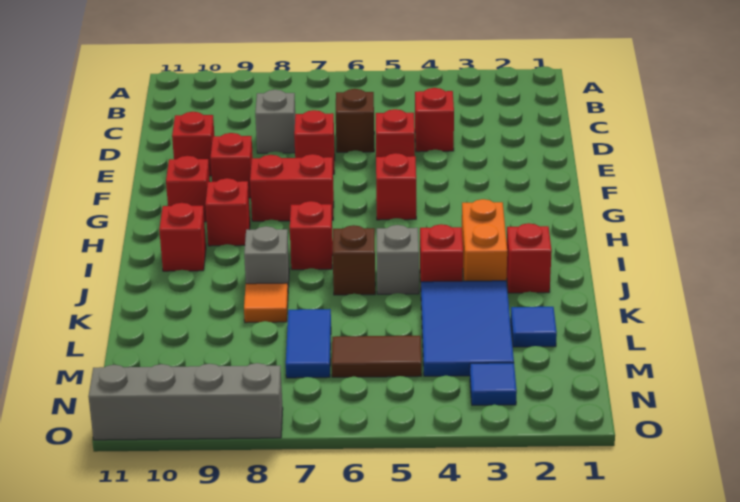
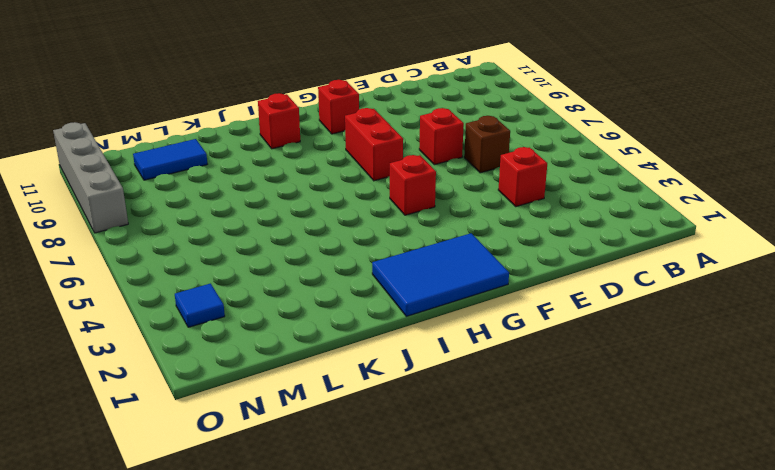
blue tile G1:I2 level 1 -> blue tile K3:M4 level 1
blue tile L10:M10 level 1 -> blue tile L7:M7 level 1
none -> grey brick D8 level 1
none -> red brick E5 level 1
none -> red brick E10 level 1

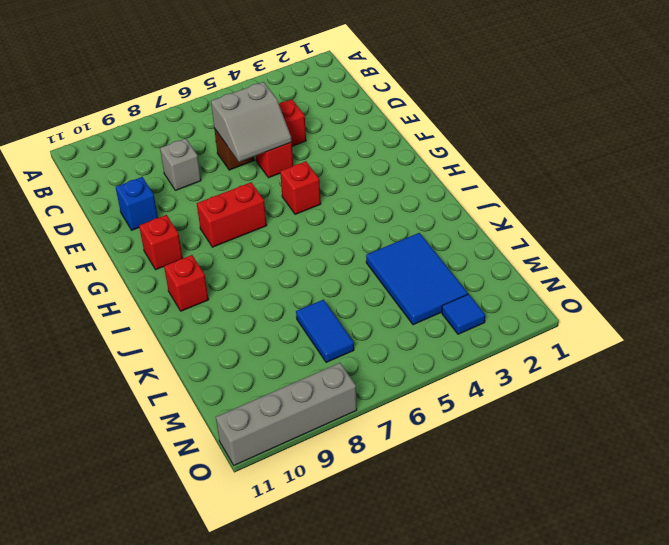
grey slope D5:E6 level 2 top D -> none
blue brick E10 level 1 -> red brick E10 level 1
none -> red brick E7 level 1
none -> red brick F9 level 1
none -> red brick H9 level 1

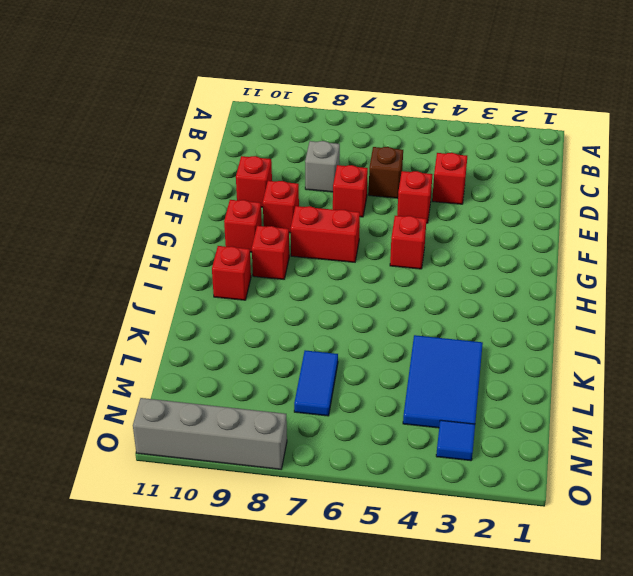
none -> orange brick I3:J3 level 1
none -> red brick I7 level 1
none -> red brick J2 level 1

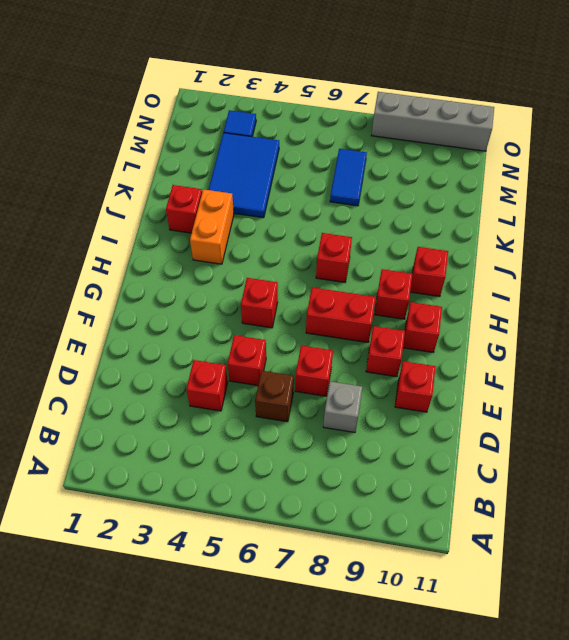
none -> red brick J4 level 1
none -> grey brick J5 level 1
none -> brown brick J6 level 1

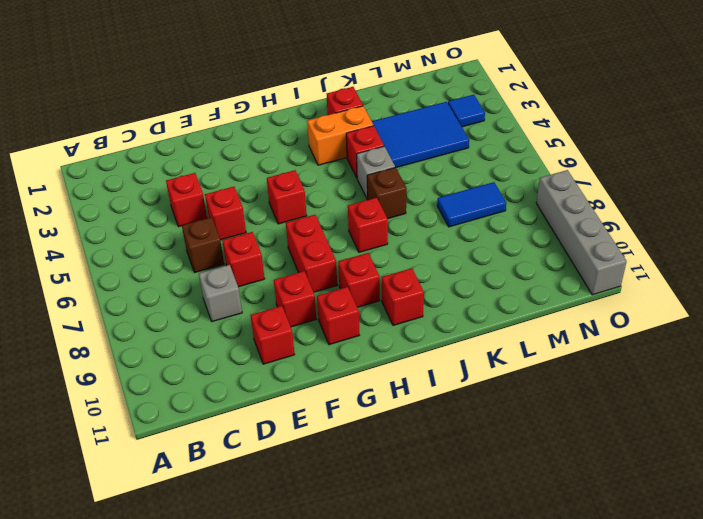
none -> grey brick J8 level 1
none -> orange tile K8 level 1
none -> blue tile L2 level 1

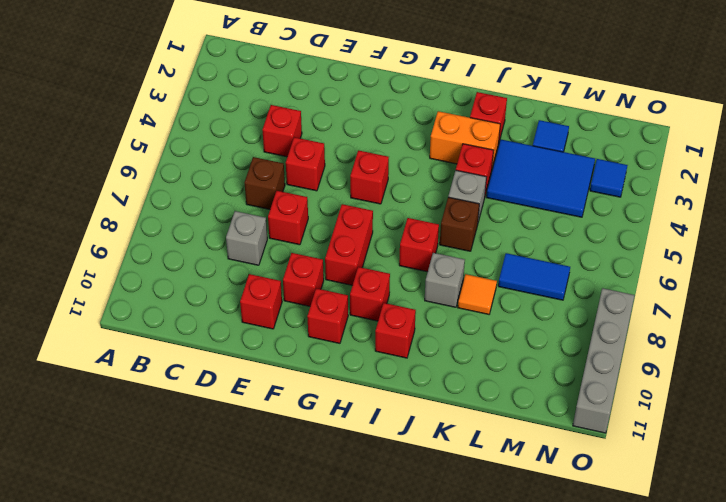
none -> brown tile M5:M6 level 1

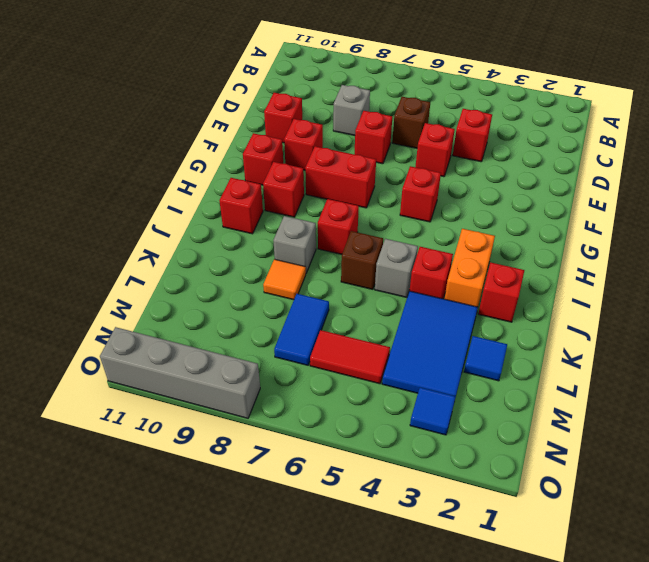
red tile M5:M6 level 1 -> brown tile M5:M6 level 1

